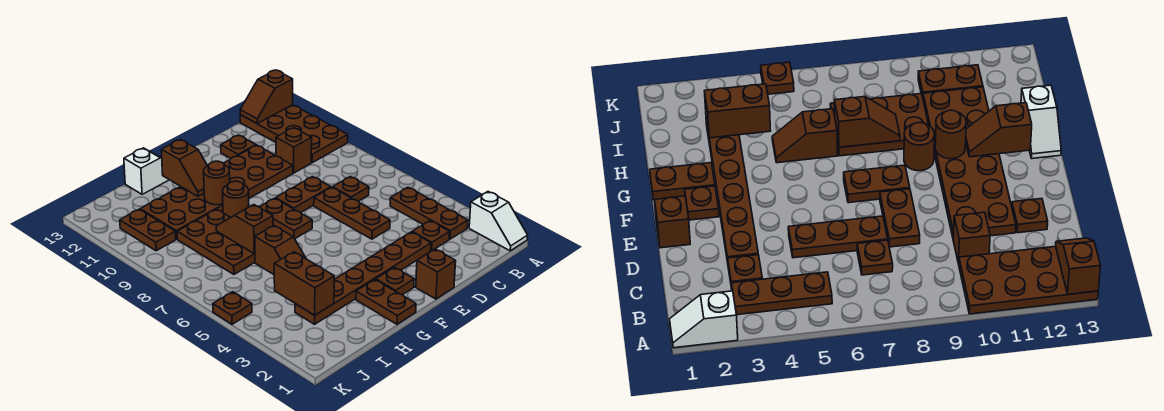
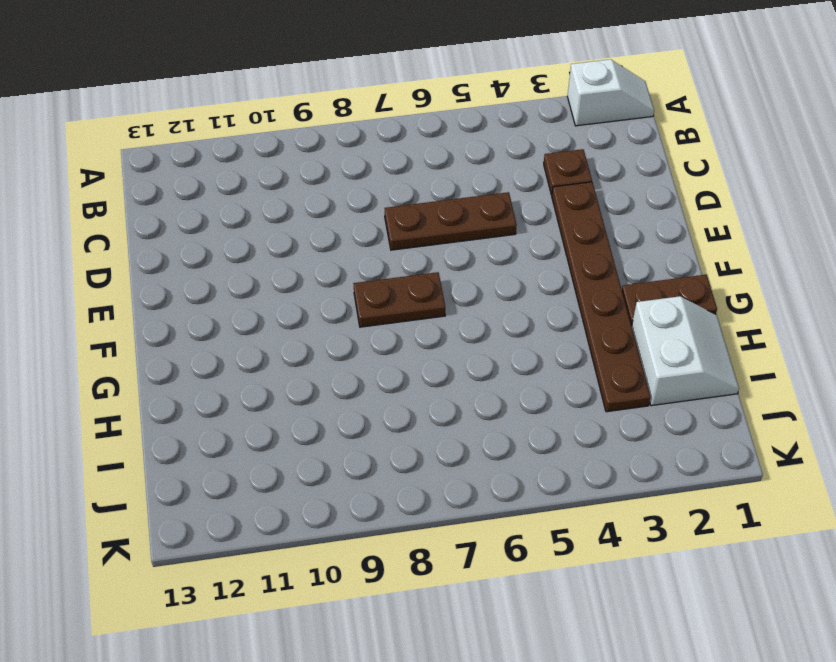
white slope H1:I2 level 1 top 2 -> none
none -> brown plate A10:B13 level 1
none -> brown plate B3:B5 level 1
none -> brown plate C7 level 1

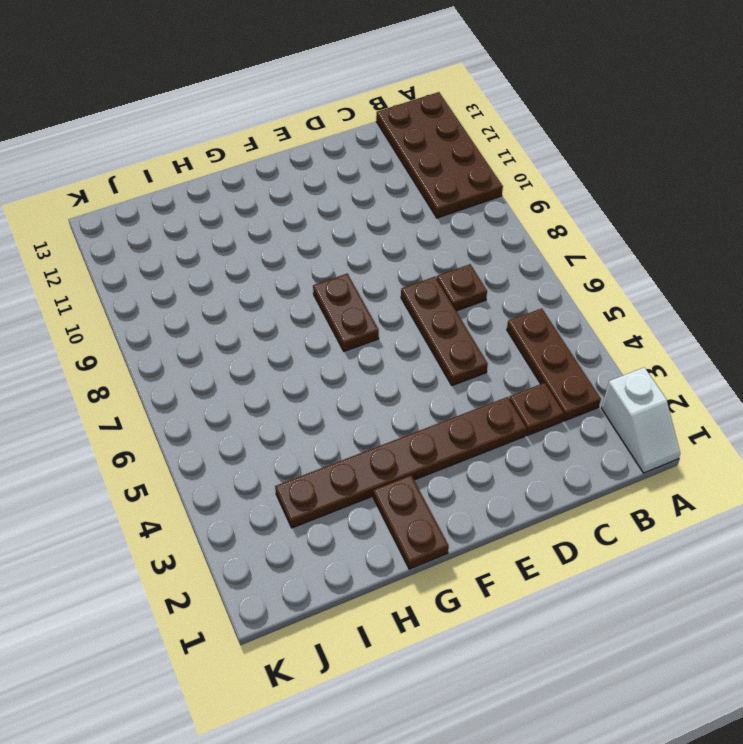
none -> brown brick C10 level 1
none -> brown plate D8:E8 level 1
none -> brown plate D10:I11 level 1

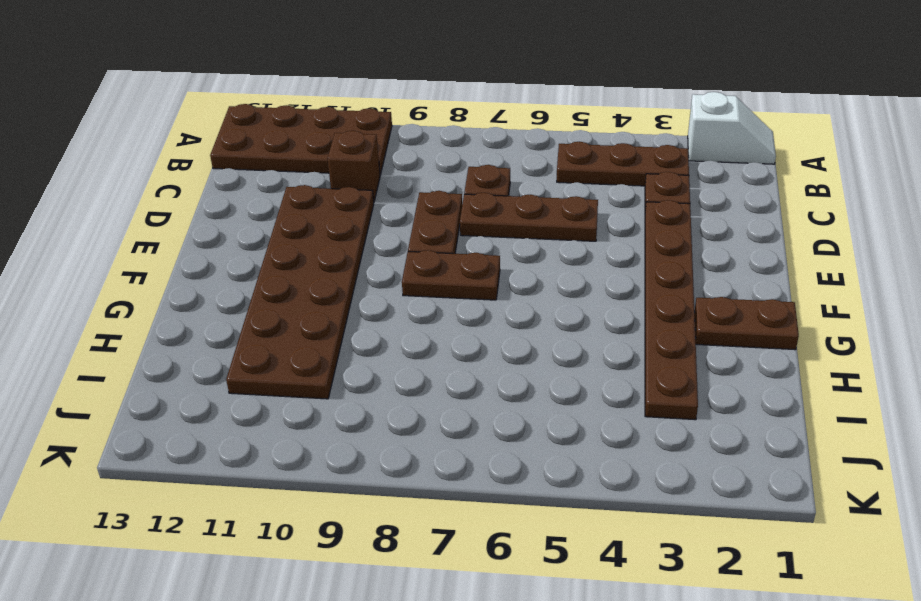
none -> brown plate D12 level 1
none -> brown brick E1 level 1
none -> brown plate F2 level 1

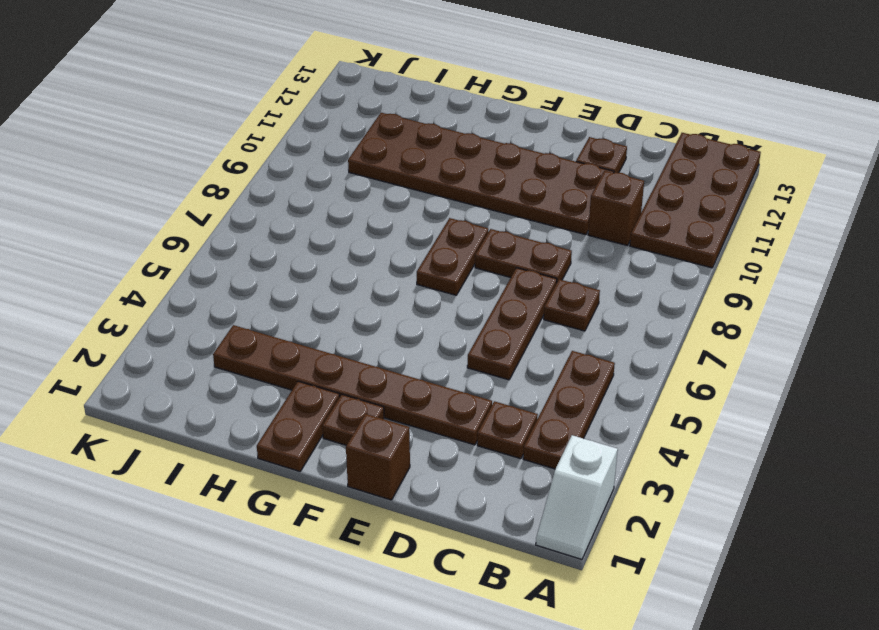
none -> brown round brick G9 level 1
none -> white slope G13:H13 level 1 top H
none -> brown slope H5:H6 level 1 top 6

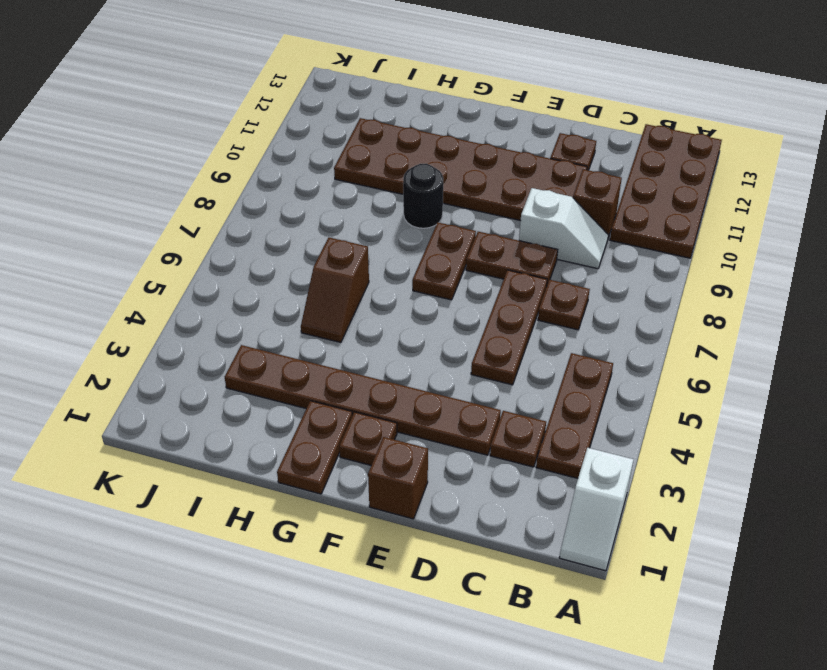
white slope C9:D9 level 1 top D -> white slope G13:H13 level 1 top H
black round brick G9 level 1 -> brown round brick G9 level 1
none -> brown plate H7:I9 level 1
none -> brown plate J10:J11 level 1
none -> brown plate K5 level 1

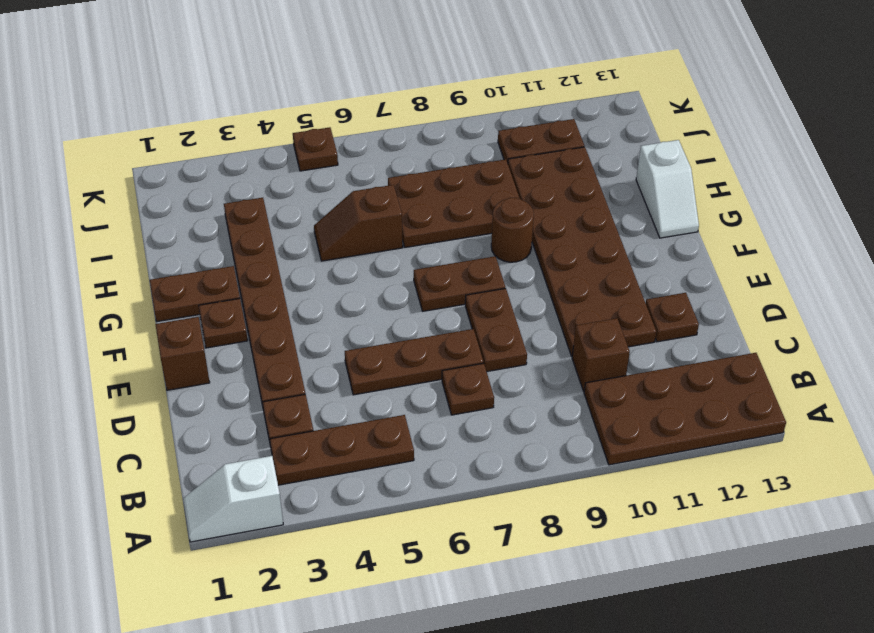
none -> brown slope A13:B13 level 2 top A
none -> brown round brick G10 level 2
none -> brown slope G11:G12 level 2 top 12

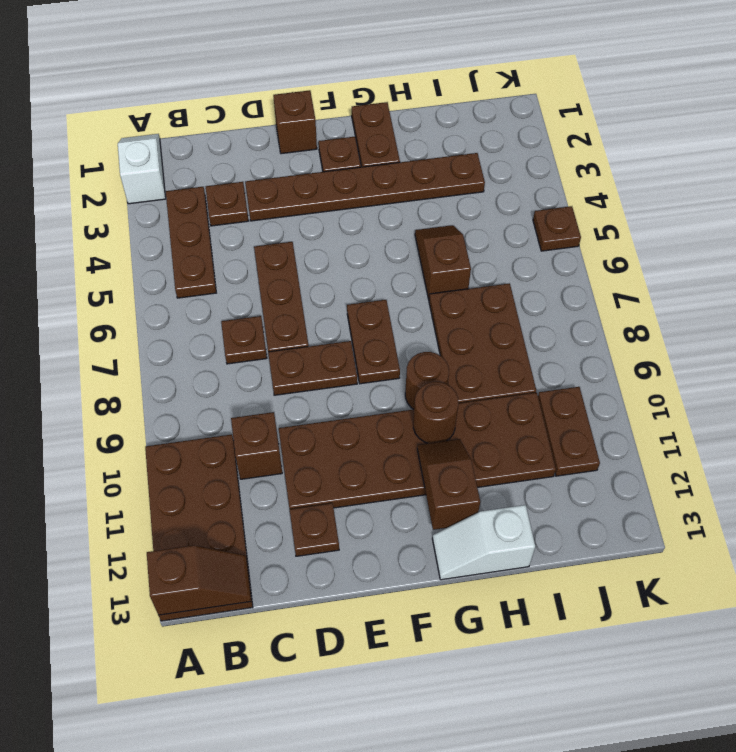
none -> brown slope H7:H8 level 2 top 7
none -> brown brick I3:I4 level 2

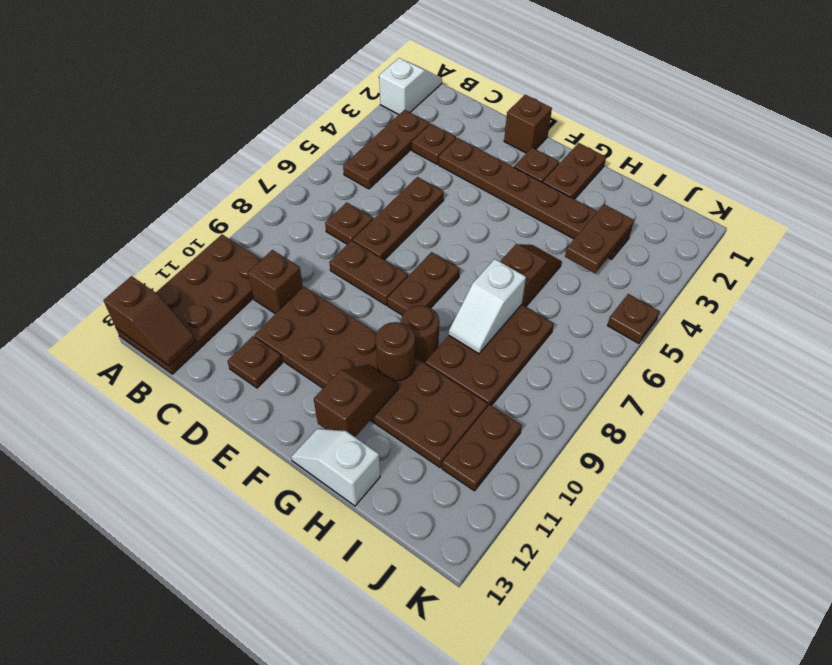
white slope H7:H8 level 2 top 7 -> brown slope H7:H8 level 2 top 7
brown plate I3:I4 level 2 -> brown brick I3:I4 level 2

